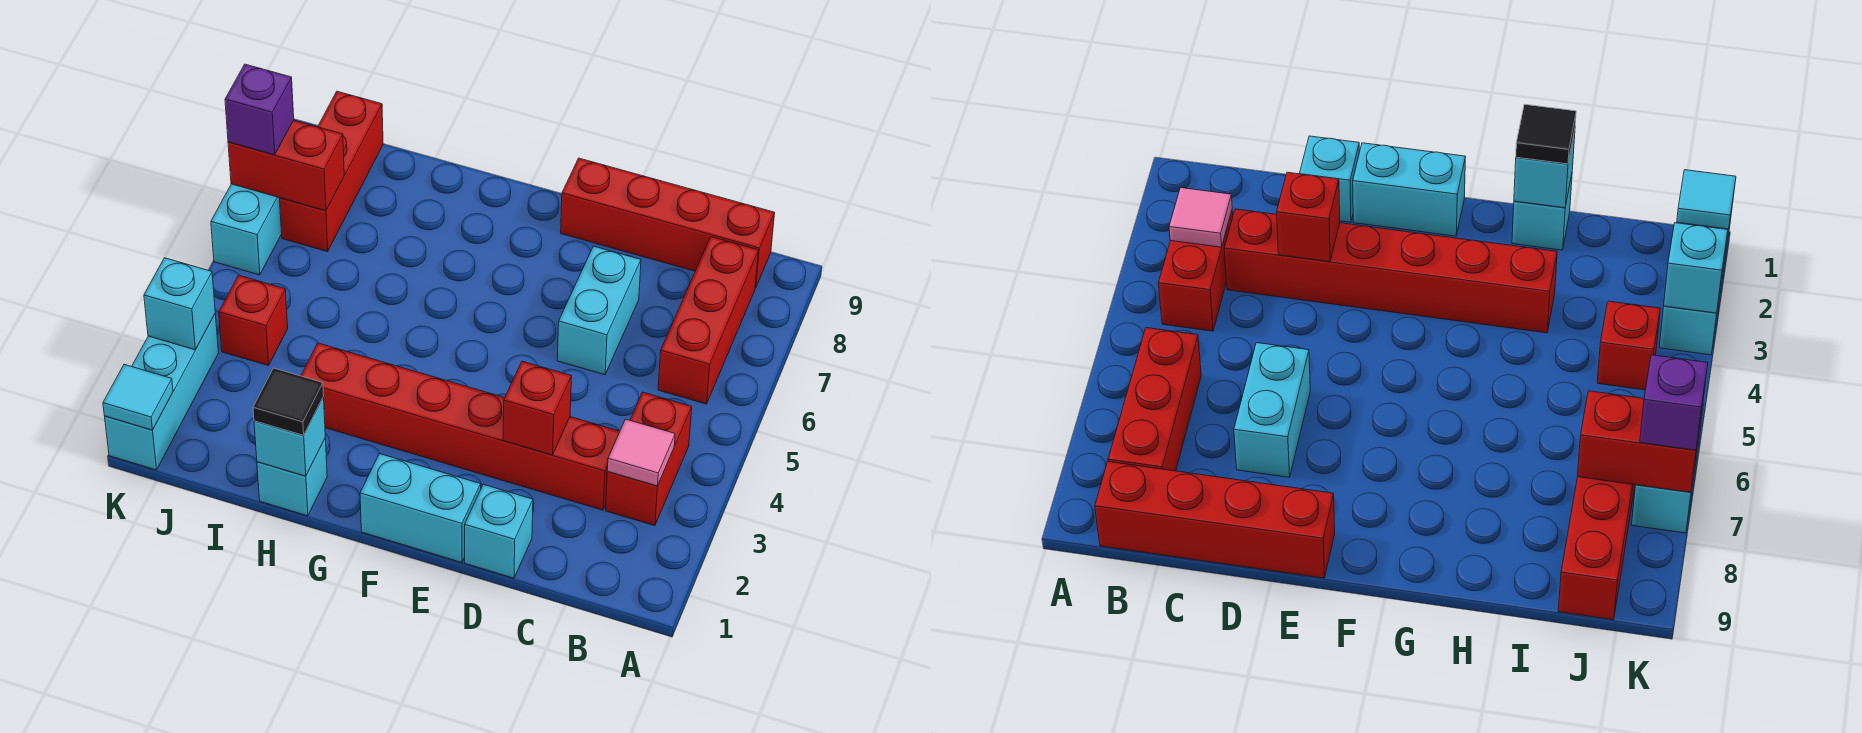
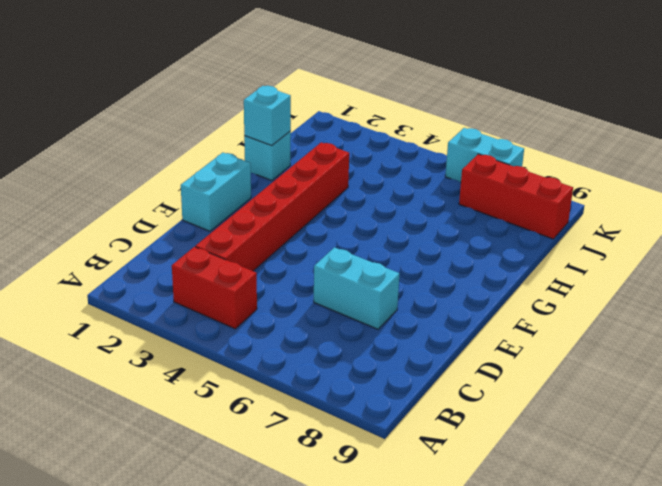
none -> red brick B6:B8 level 1
none -> red brick B9:E9 level 1
none -> cyan brick D1 level 1

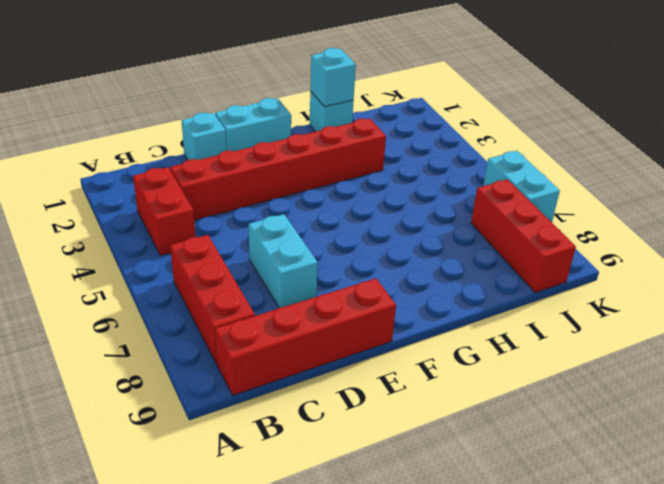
none -> red brick J4 level 1
none -> cyan brick K1:K3 level 1
none -> pink tile B3 level 2

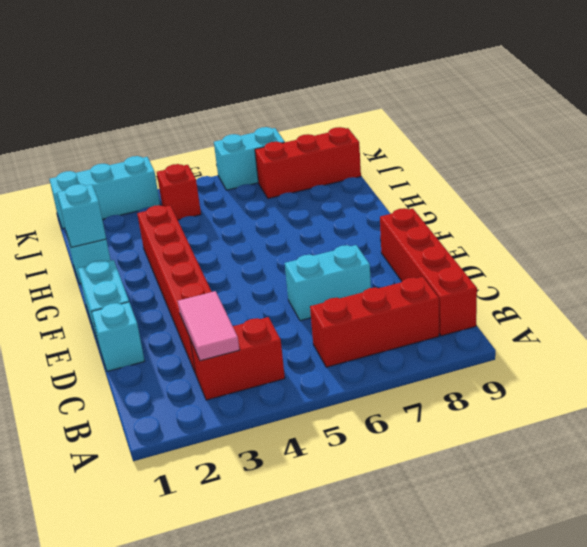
pink tile B3:C3 level 2 -> pink tile B3 level 2
none -> red brick D3 level 2
none -> red brick J7:K7 level 2
none -> cyan tile K1 level 2

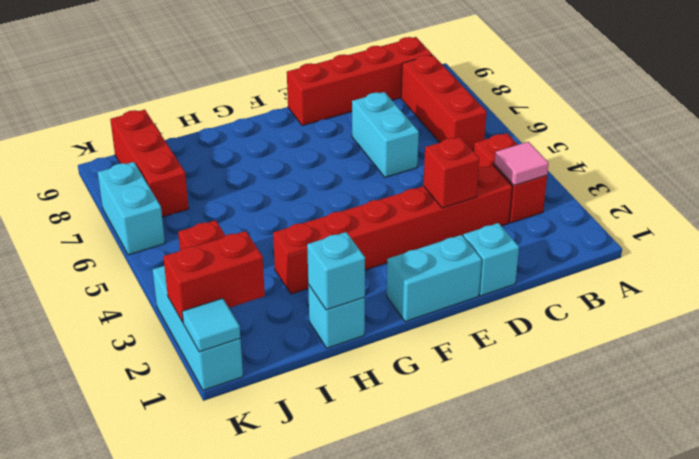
red brick J2:K2 level 2 -> red brick J7:K7 level 2
none -> cyan brick K3 level 2
none -> black tile H1 level 3
none -> purple brick K7 level 3

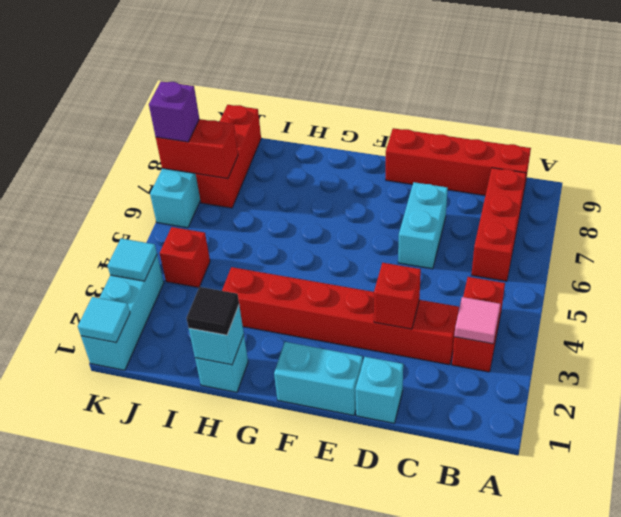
cyan tile K3 level 2 -> cyan brick K3 level 2

